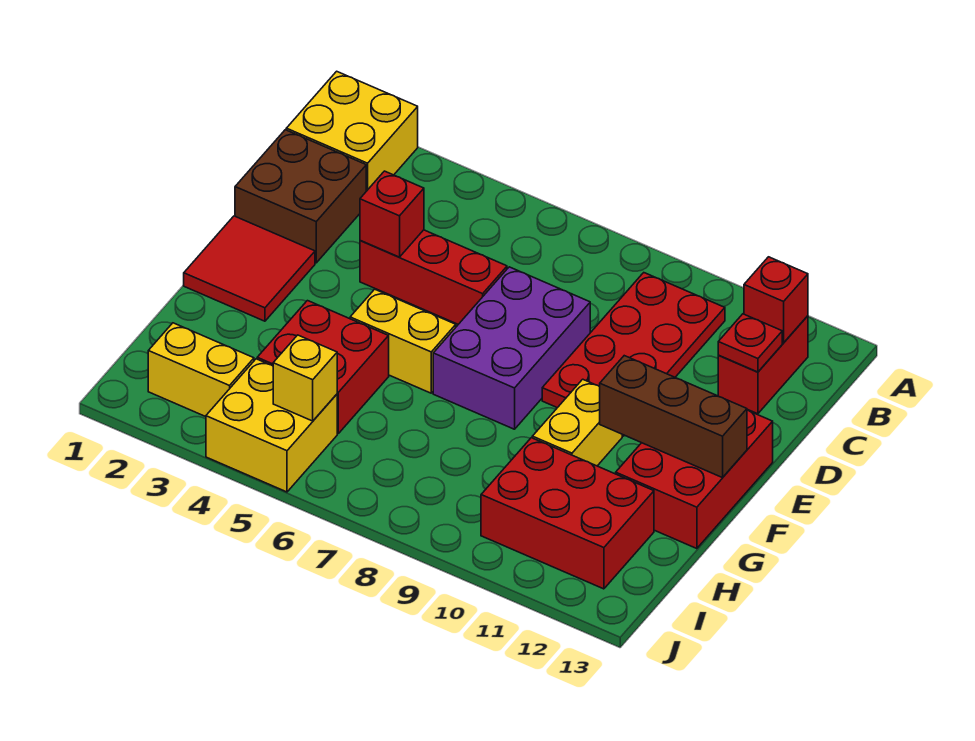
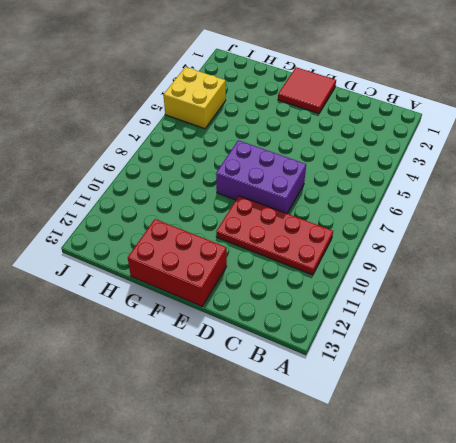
none -> yellow brick A1:B2 level 1
none -> red brick B12:C12 level 1
none -> brown brick C1:D2 level 1

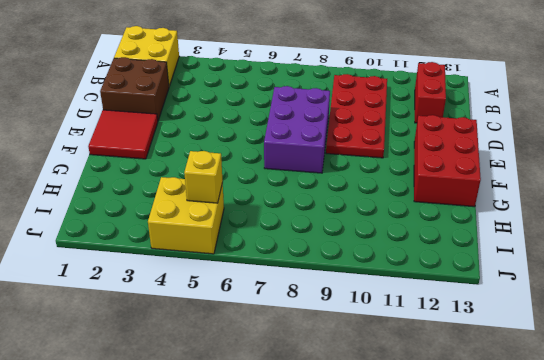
none -> red brick D4:D6 level 1
none -> yellow brick F5:F6 level 1
none -> yellow brick F10:G10 level 1

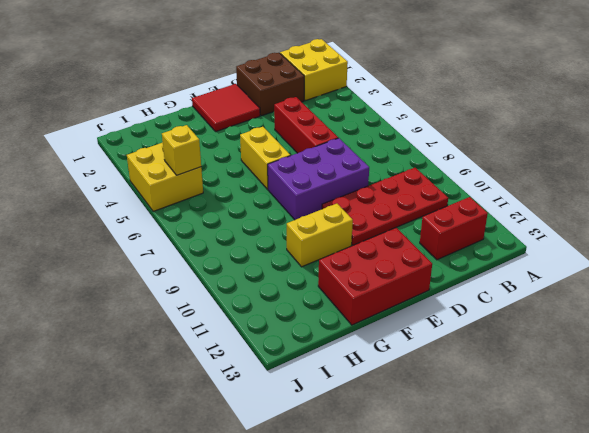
none -> red brick G4:H5 level 1
none -> red brick H10:I12 level 1
none -> yellow brick I2:I3 level 1

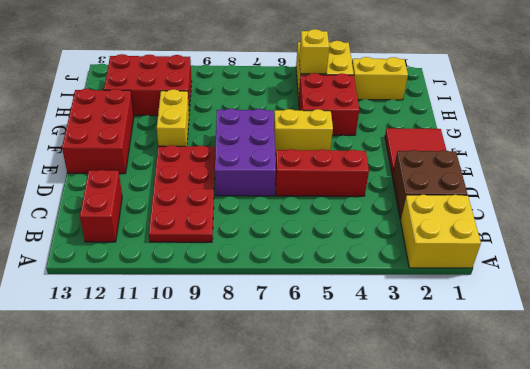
none -> red brick B12 level 2
none -> red plate C12 level 2
none -> red brick D4 level 2

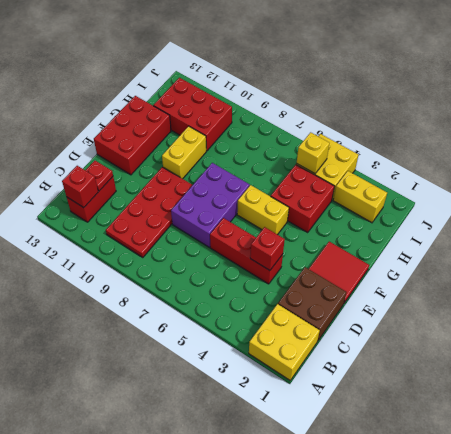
none -> brown brick F11:F13 level 2

